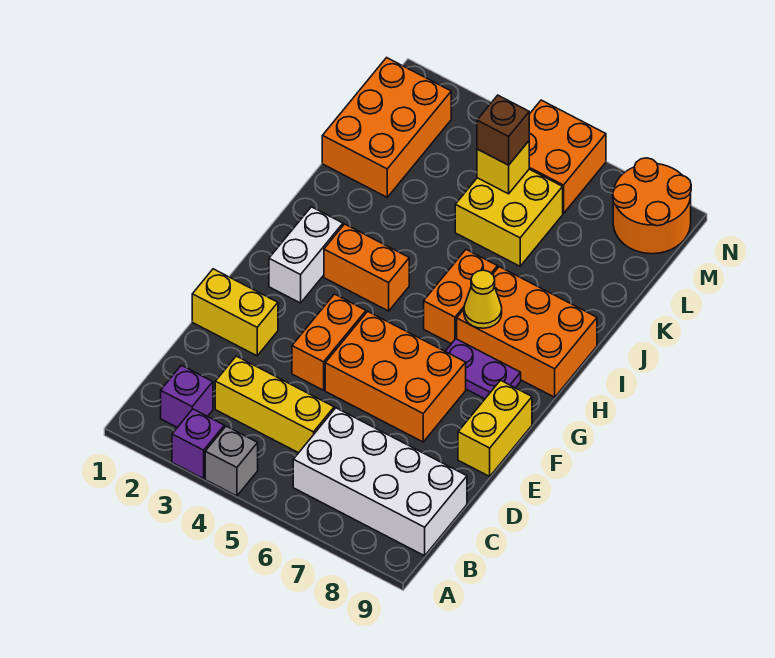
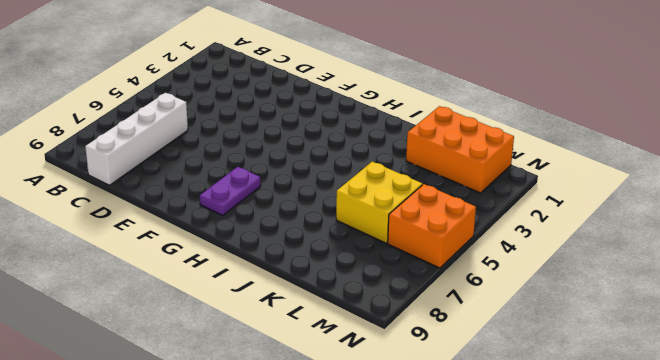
white brick C6:C9 level 1 -> white brick B6:C9 level 1
none -> purple brick A3 level 1
none -> grey brick A4 level 1
none -> purple brick B2 level 1

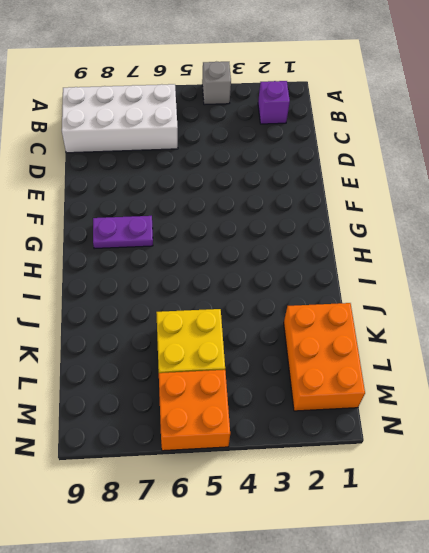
none -> purple brick A3 level 1
none -> yellow brick C3:C5 level 1
none -> yellow brick E1:E2 level 1

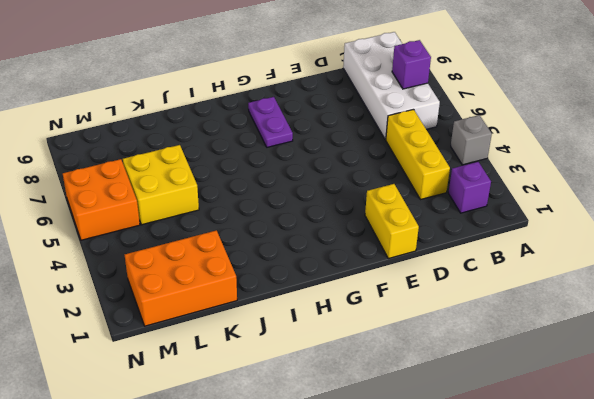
purple brick B7 level 2 -> purple brick A3 level 1
none -> orange brick E4:F4 level 1
none -> orange brick E5:F7 level 1
none -> yellow brick E9:F9 level 1

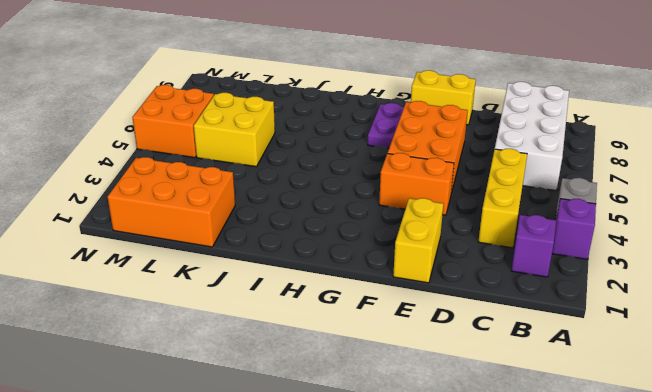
none -> white brick G2:H2 level 1
none -> orange brick H3:H4 level 1
none -> orange brick H6:I6 level 1

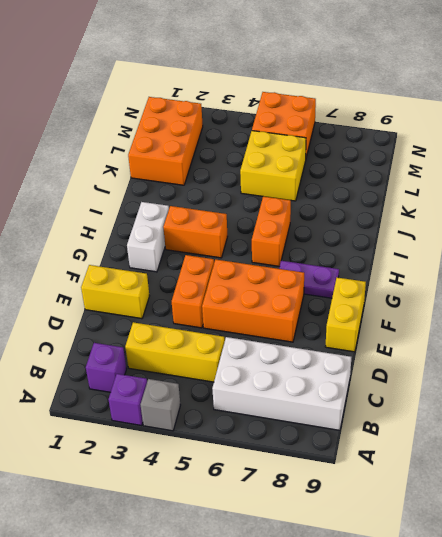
none -> orange brick H7:I9 level 1
none -> orange round brick M8:N9 level 1
none -> yellow cone H7 level 2

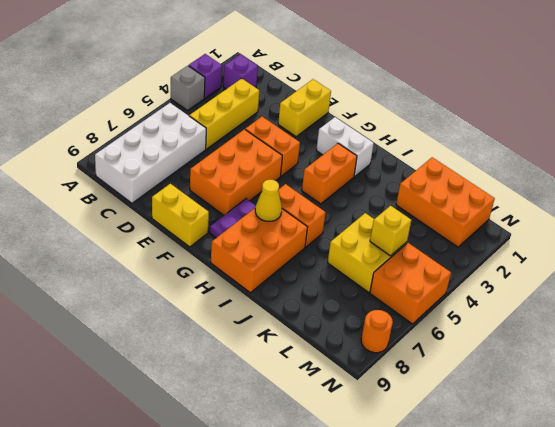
orange round brick N8 level 1 -> orange round brick M8:N9 level 1
none -> brown brick L5 level 3

